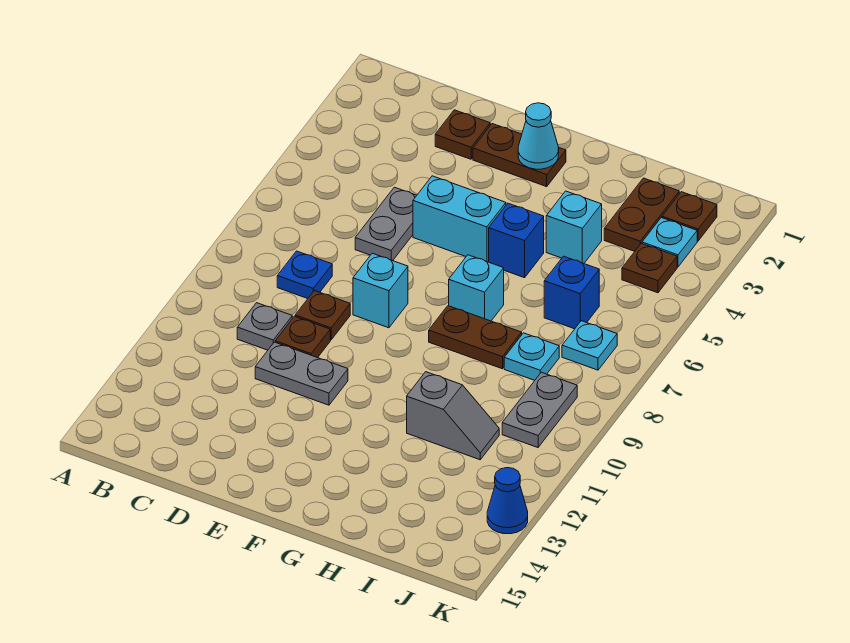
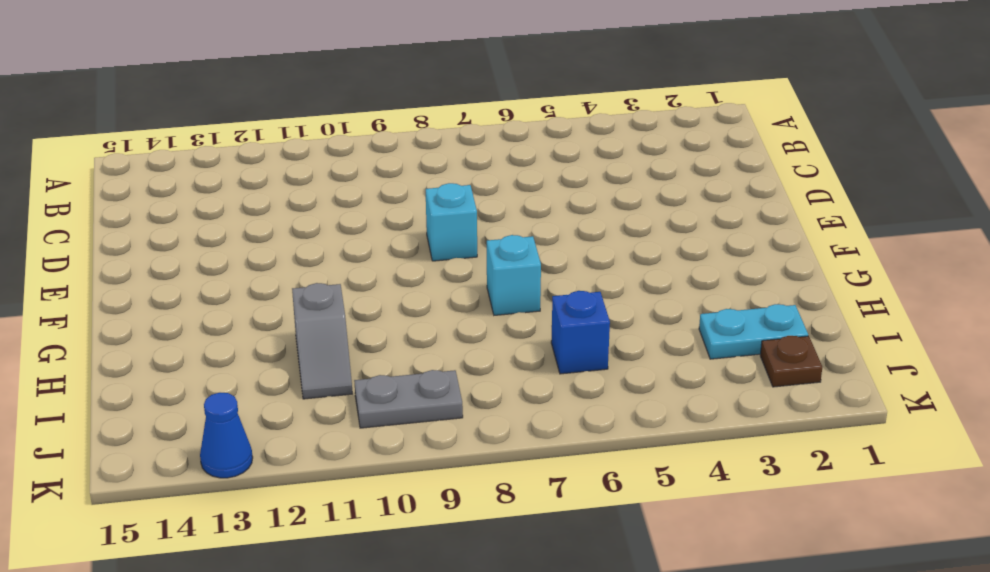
cyan plate I2:I3 level 1 -> brown plate I2:I3 level 1
none -> blue plate C8 level 1
none -> grey plate C10 level 1
none -> brown plate D2 level 1

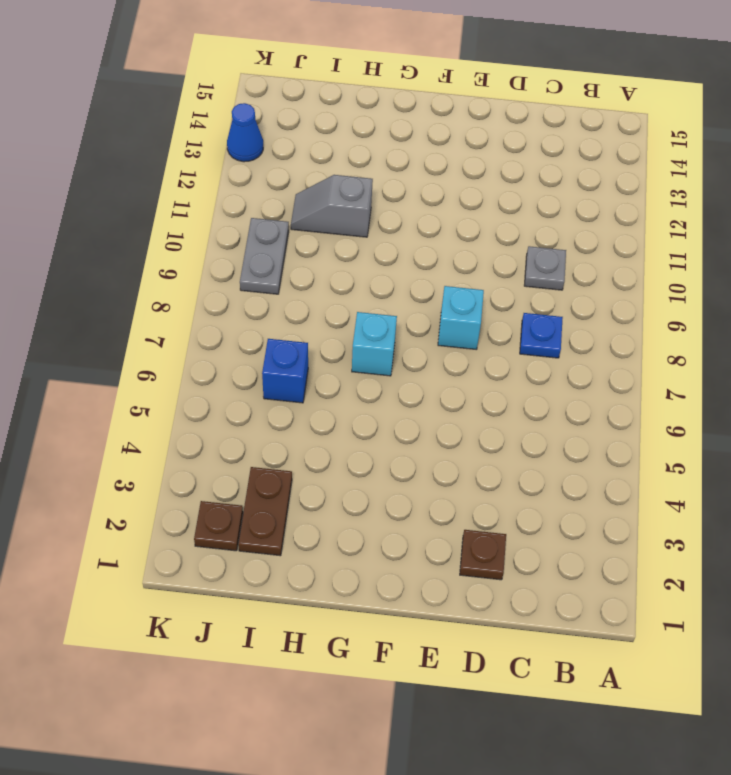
none -> grey plate D5:D6 level 1
none -> brown plate D9 level 1
none -> brown plate D10 level 1

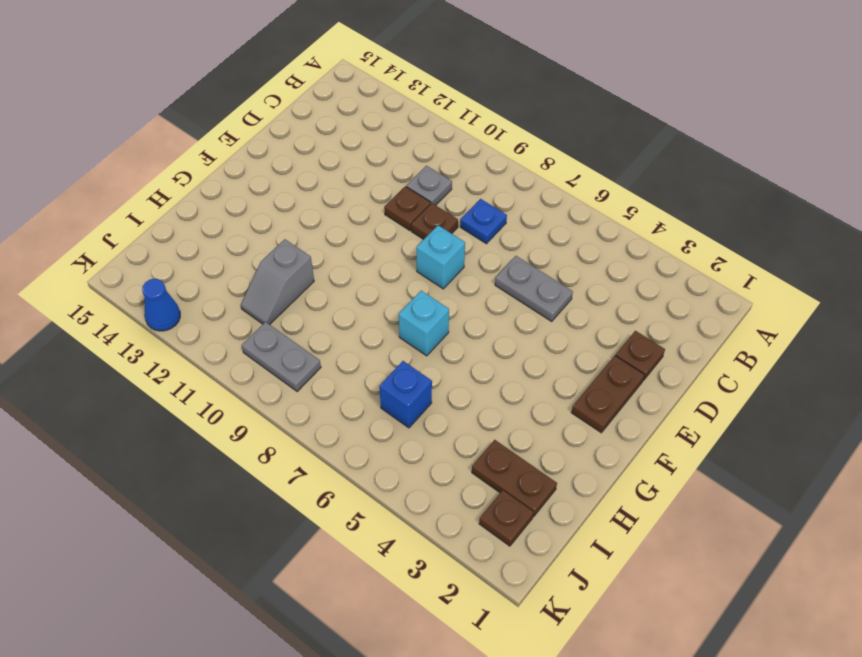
none -> grey plate D11:E11 level 1
none -> cyan brick E5:F5 level 1
none -> blue brick G5 level 1

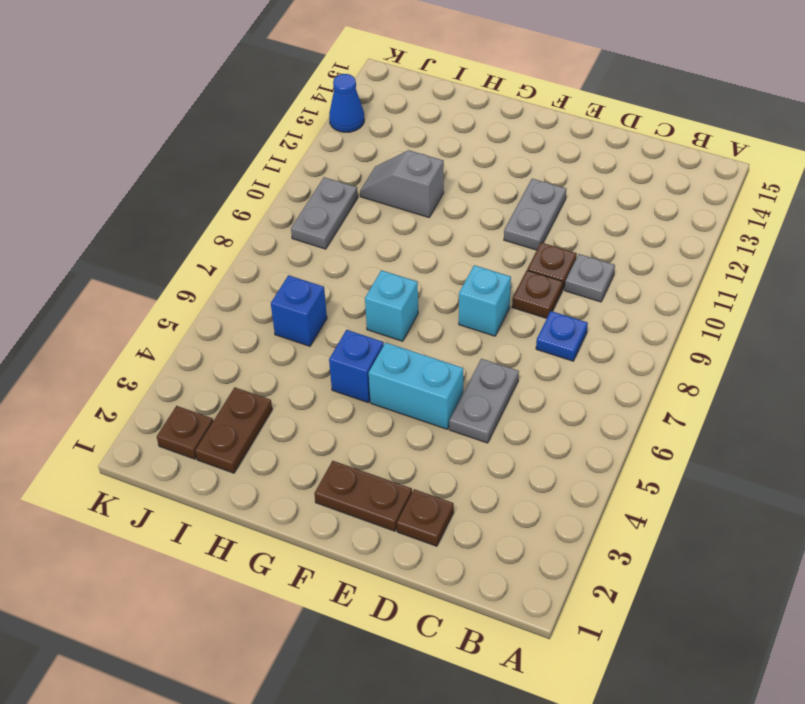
grey plate E11:E12 level 1 -> grey plate D11:E11 level 1
none -> brown plate G8:H8 level 1
none -> cyan brick H4 level 1
none -> cyan plate I8 level 1

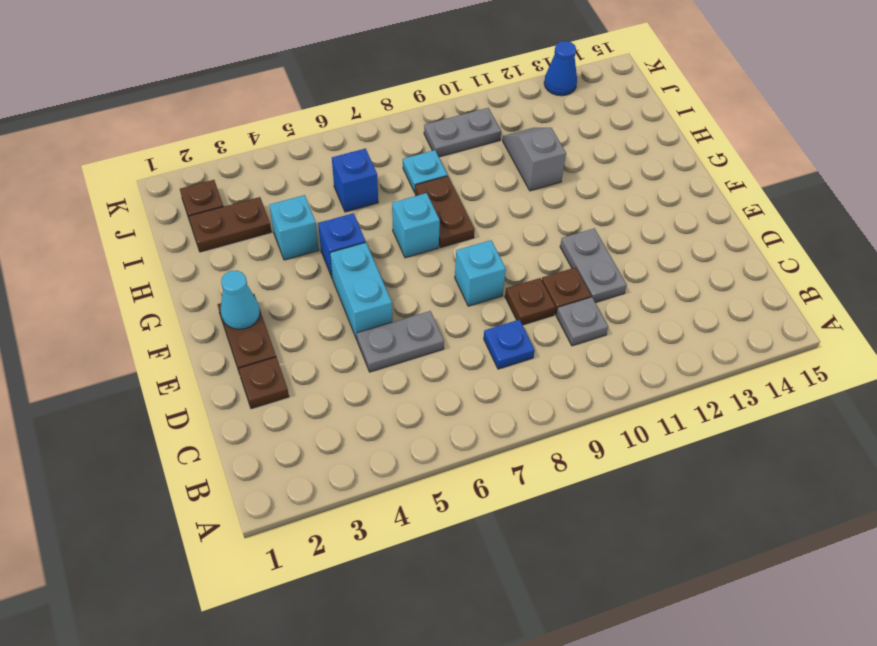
none -> cyan plate J3 level 1
none -> brown plate J4 level 1
none -> cyan plate J7 level 1

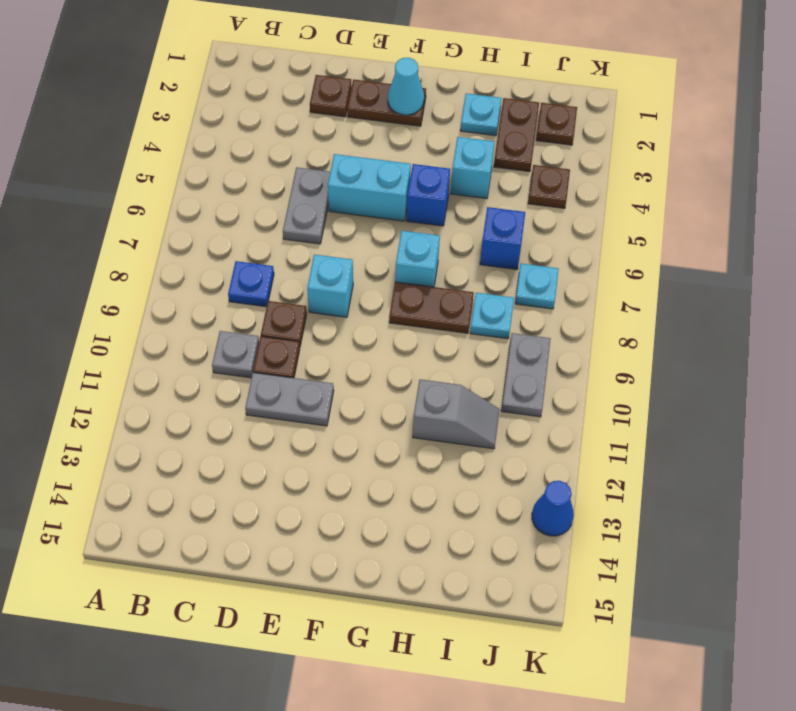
cyan plate H2 level 1 -> cyan plate J3 level 1

